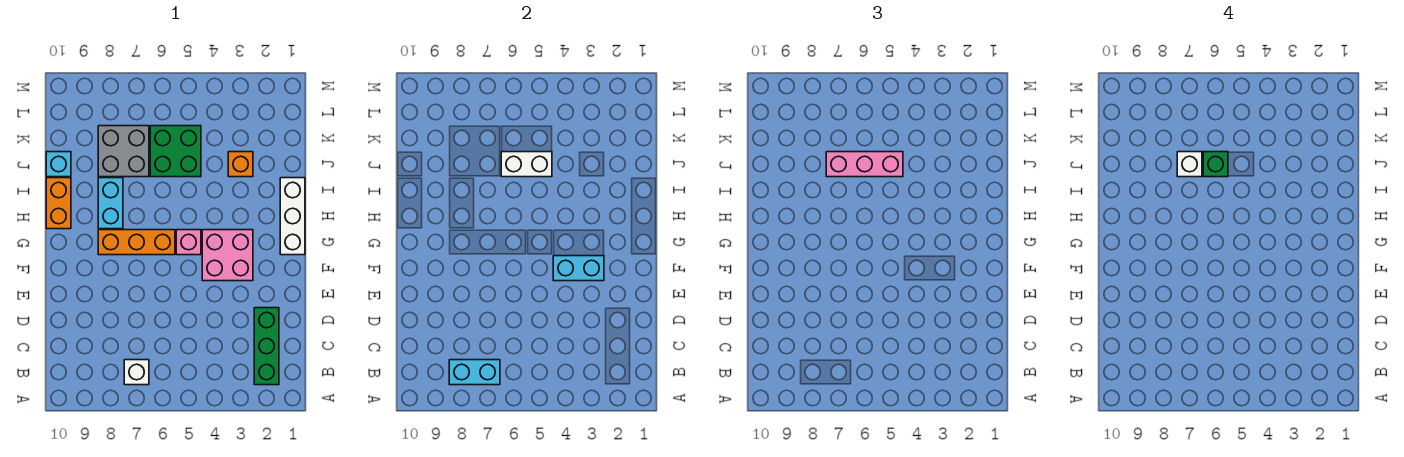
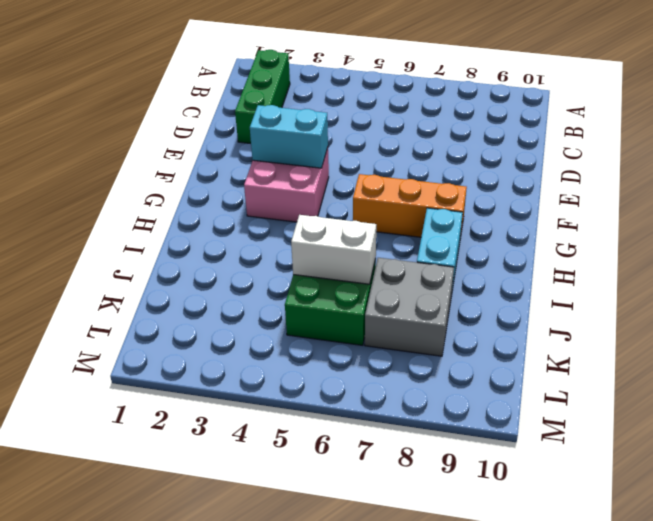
none -> white brick B7 level 1
none -> white brick G1:I1 level 1
none -> pink brick G5 level 1

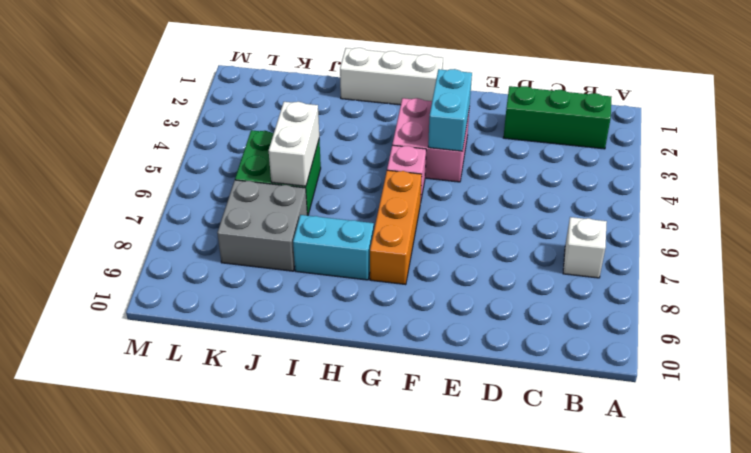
none -> orange brick H10:I10 level 1
none -> orange brick J3 level 1
none -> cyan brick J10 level 1

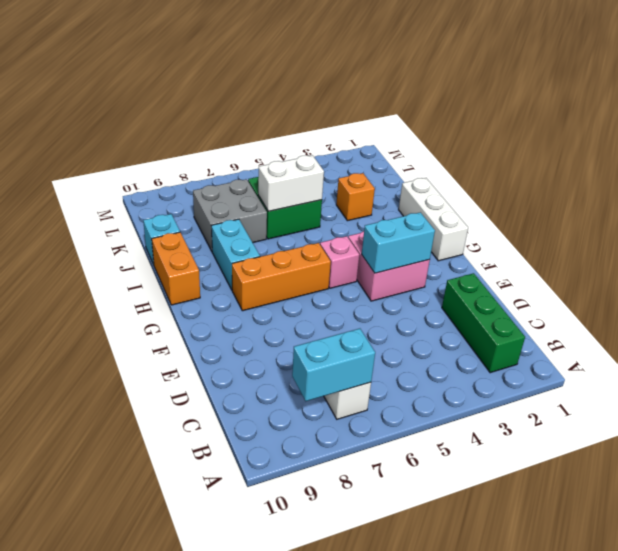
none -> pink brick J5:J7 level 3
none -> green brick J6 level 4
none -> white brick J7 level 4

